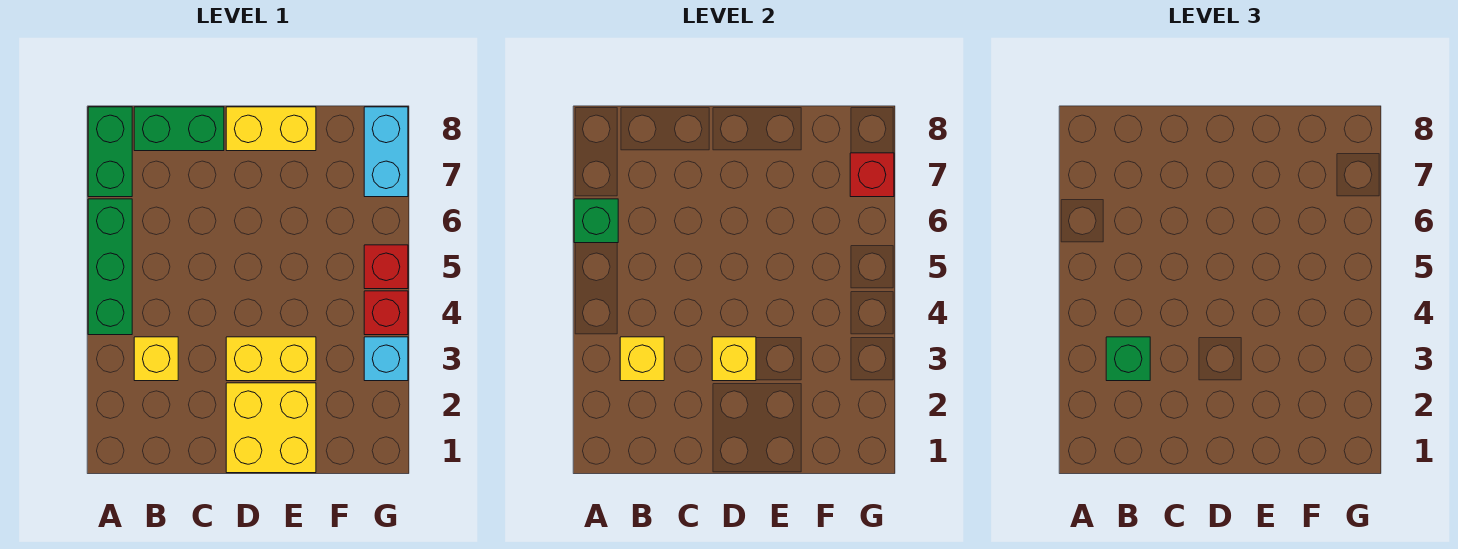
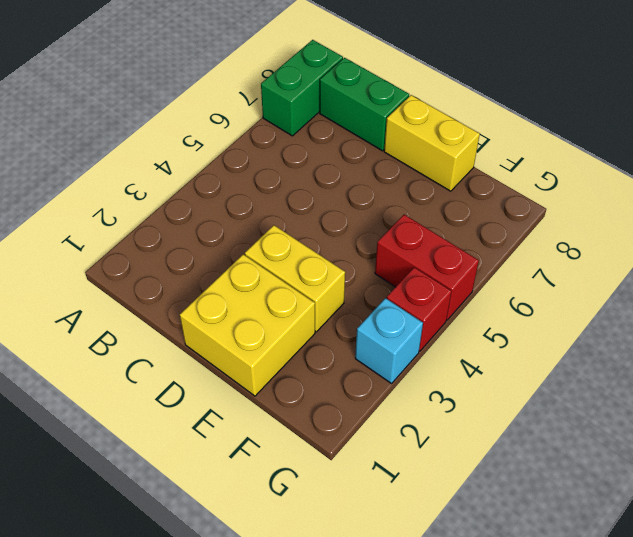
red brick F5:G5 level 1 -> red brick G5 level 1
none -> green brick A4:A6 level 1
none -> yellow brick B3 level 1
none -> cyan brick G7:G8 level 1

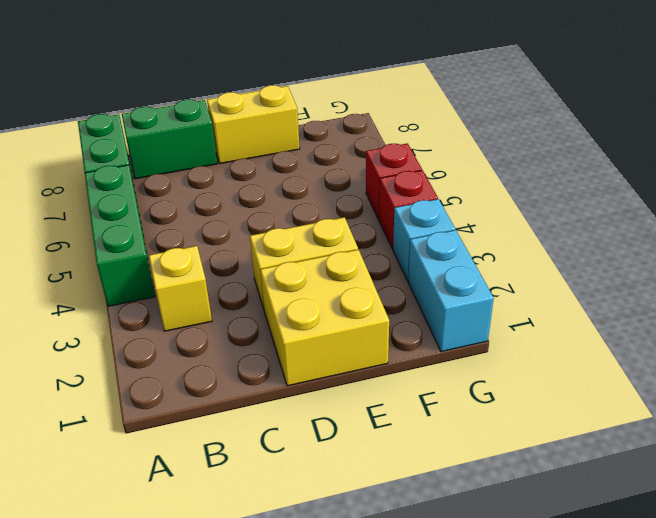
cyan brick G1:G2 level 1 -> cyan brick G7:G8 level 1
none -> green brick A6 level 2
none -> yellow brick B3 level 2
none -> yellow brick D3 level 2

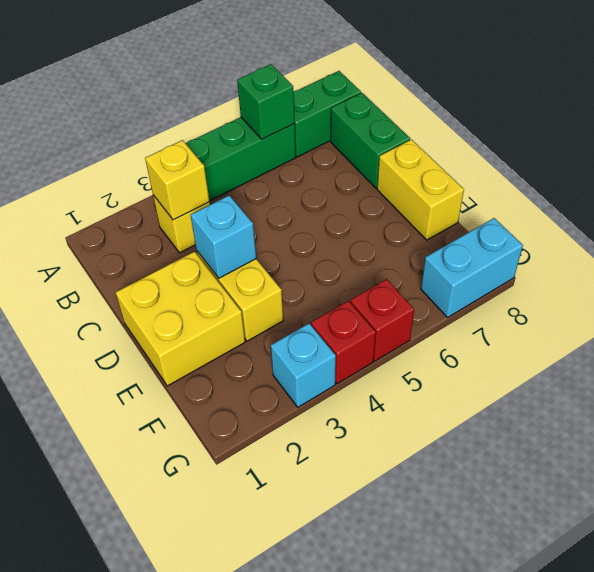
cyan brick D3 level 2 -> yellow brick D3 level 2
none -> red brick G7 level 2
none -> green brick B3 level 3

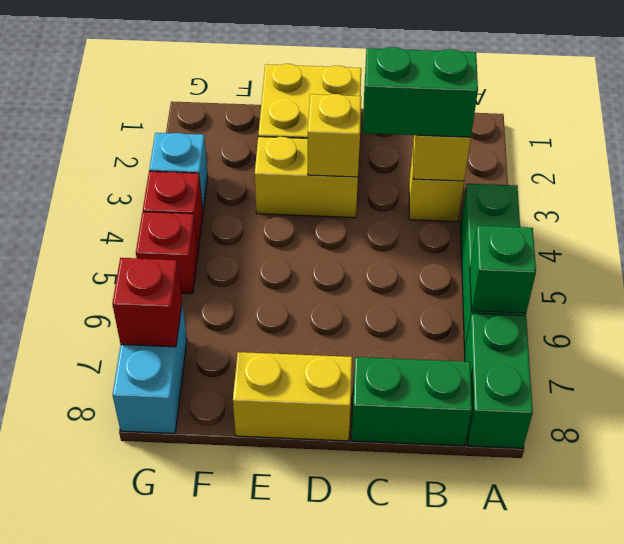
green brick B3:C3 level 3 -> green brick B3 level 3

